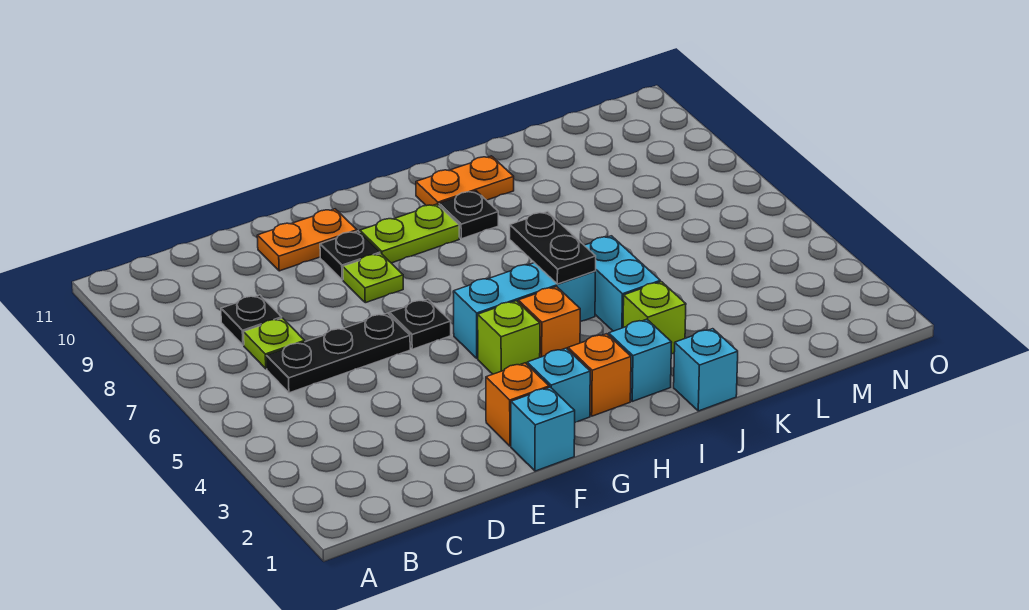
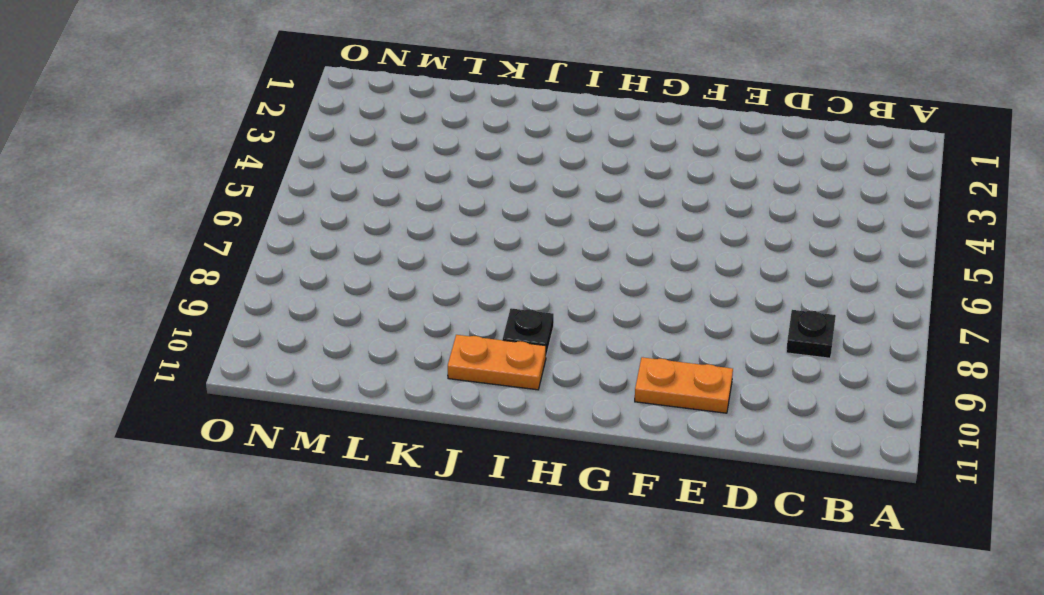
none -> black plate C6:E6 level 1
none -> lime plate C7 level 1
none -> cyan brick F1 level 1

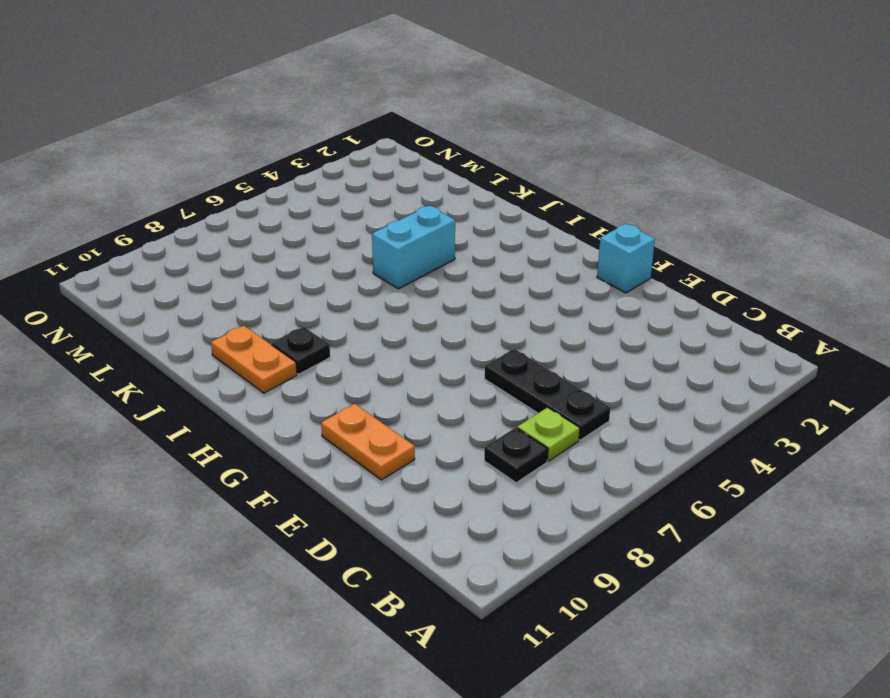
none -> orange brick F2 level 1
none -> black plate F6 level 1
none -> lime plate F8 level 1

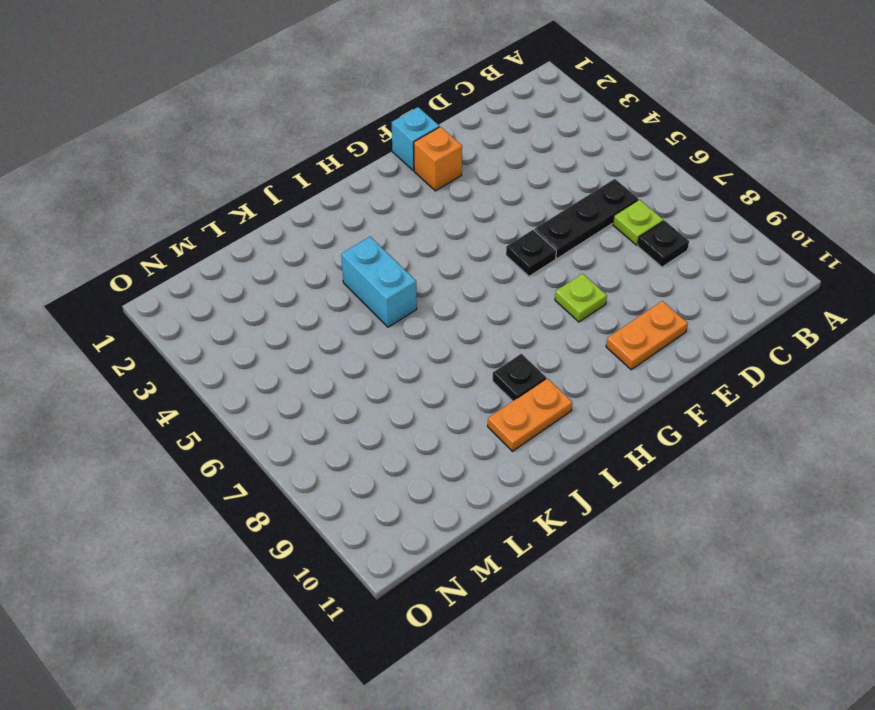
none -> black plate F9 level 1
none -> cyan brick G2 level 1
none -> lime brick G4 level 1

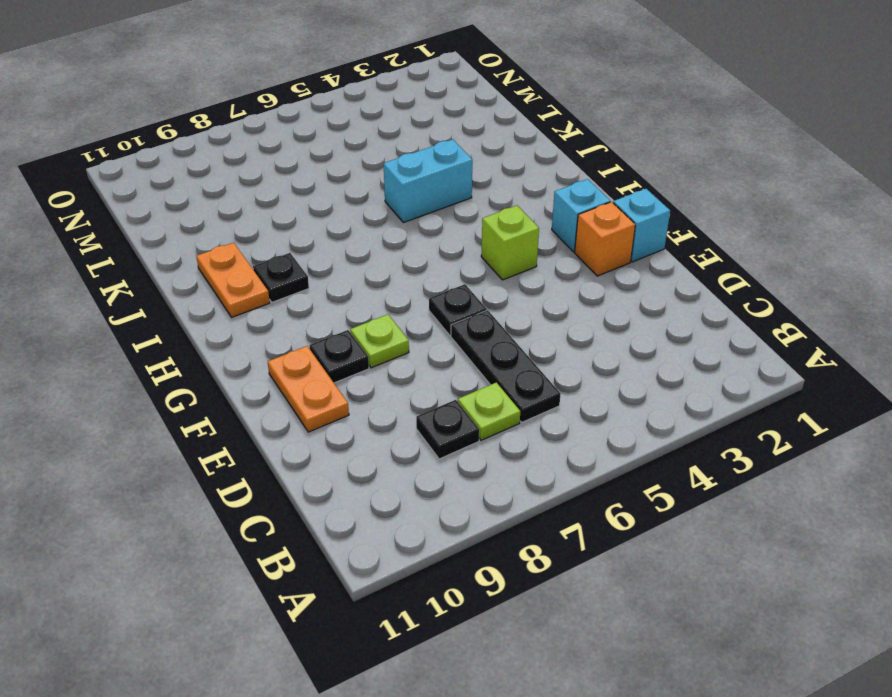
none -> cyan brick G5:I5 level 1
none -> lime plate G9:H9 level 1
none -> orange brick H2 level 1

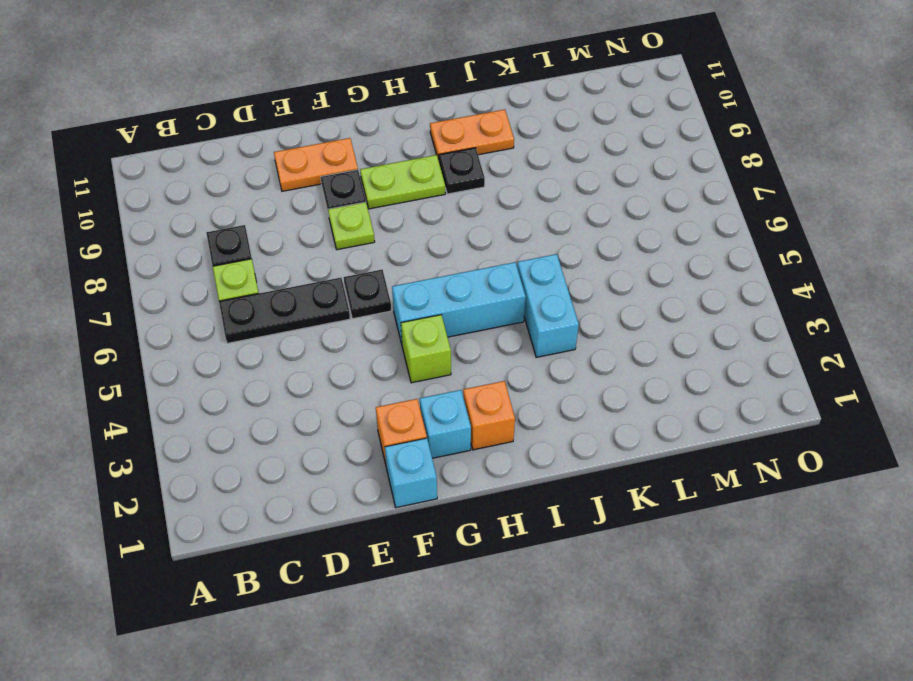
none -> orange brick H4 level 1
none -> cyan brick I2 level 1
none -> cyan brick J1 level 1

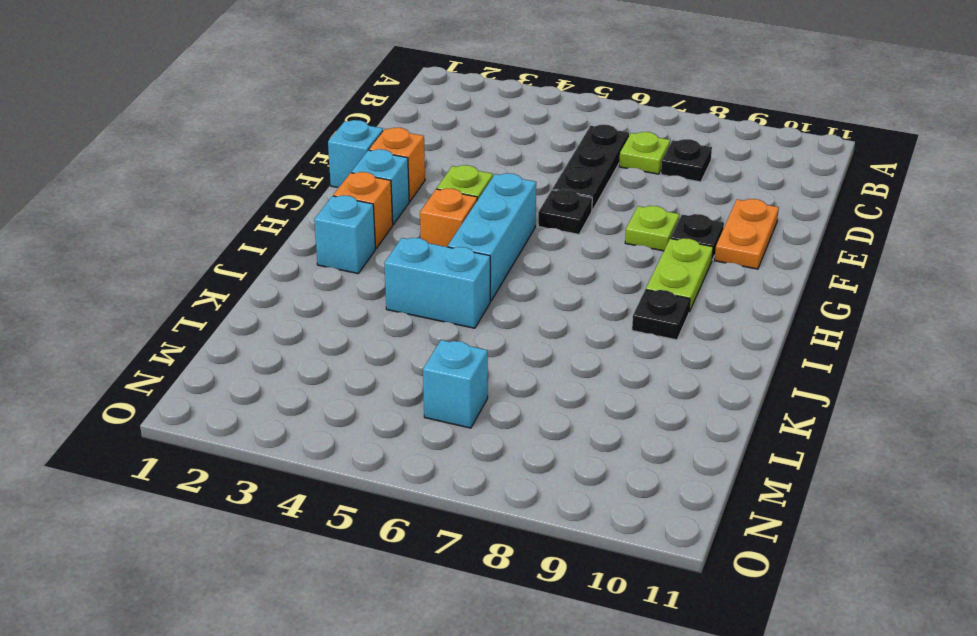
cyan brick M6 level 1 -> cyan brick J1 level 1
none -> orange plate I10:J10 level 1
none -> lime brick J3 level 1
none -> black plate I5:I6 level 2

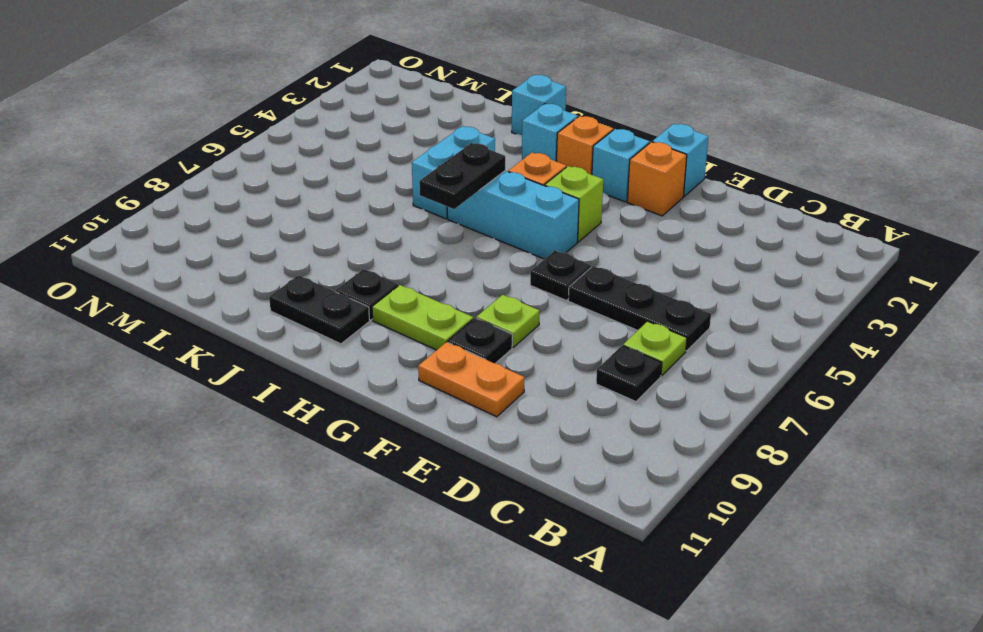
black plate I10:J10 level 1 -> orange plate I10:J10 level 1
none -> lime brick J3 level 1

